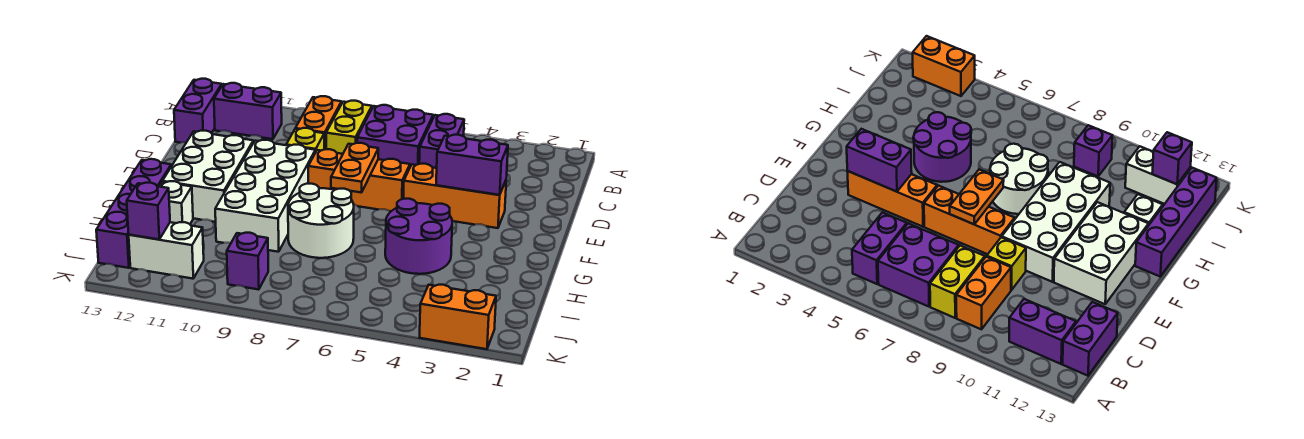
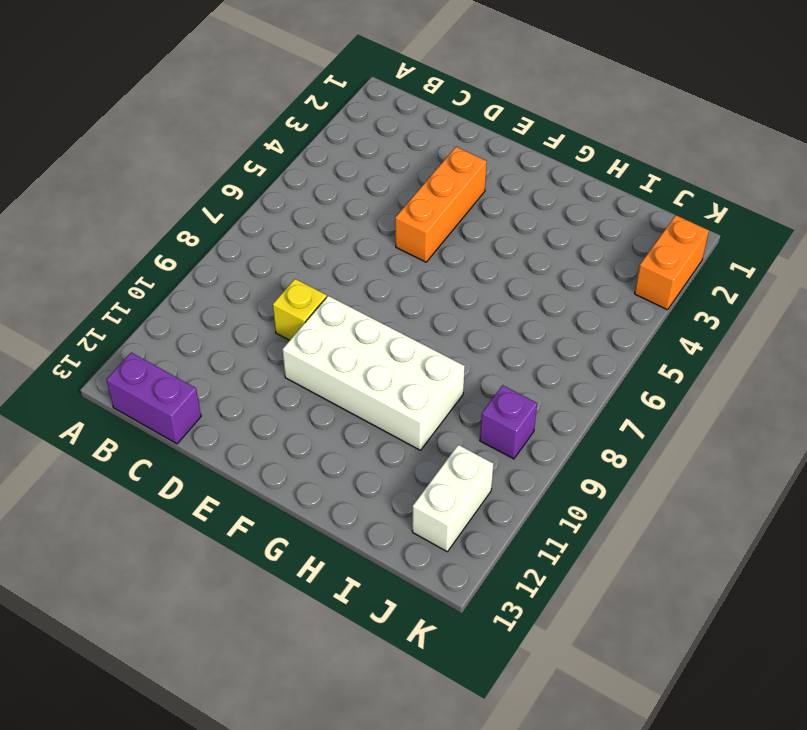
none -> purple brick B5:C5 level 1
none -> purple brick B6:C7 level 1
none -> yellow brick B8:C8 level 1

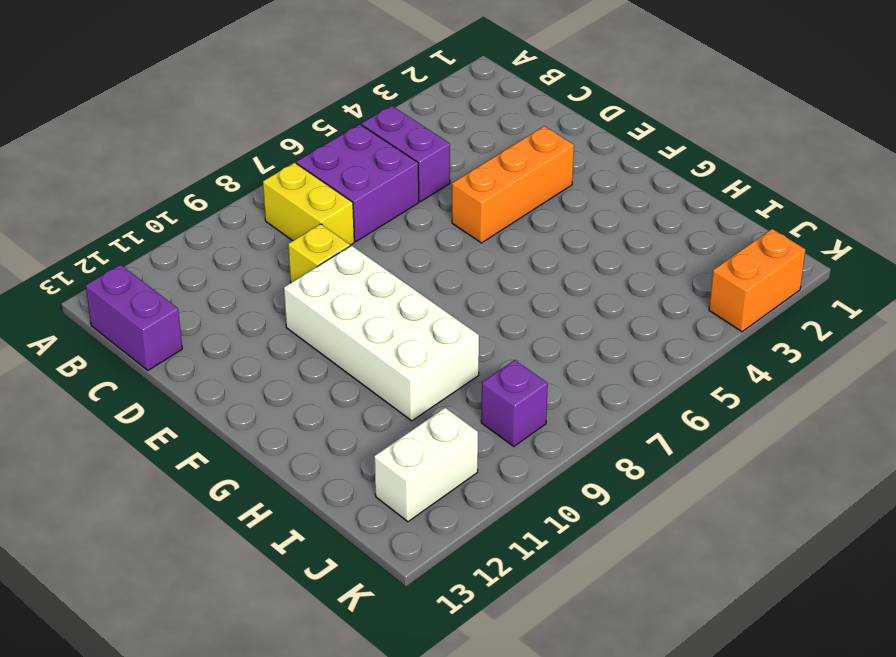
none -> orange brick B9:C9 level 1
none -> purple brick B11:B12 level 1
none -> orange brick E6:E8 level 1

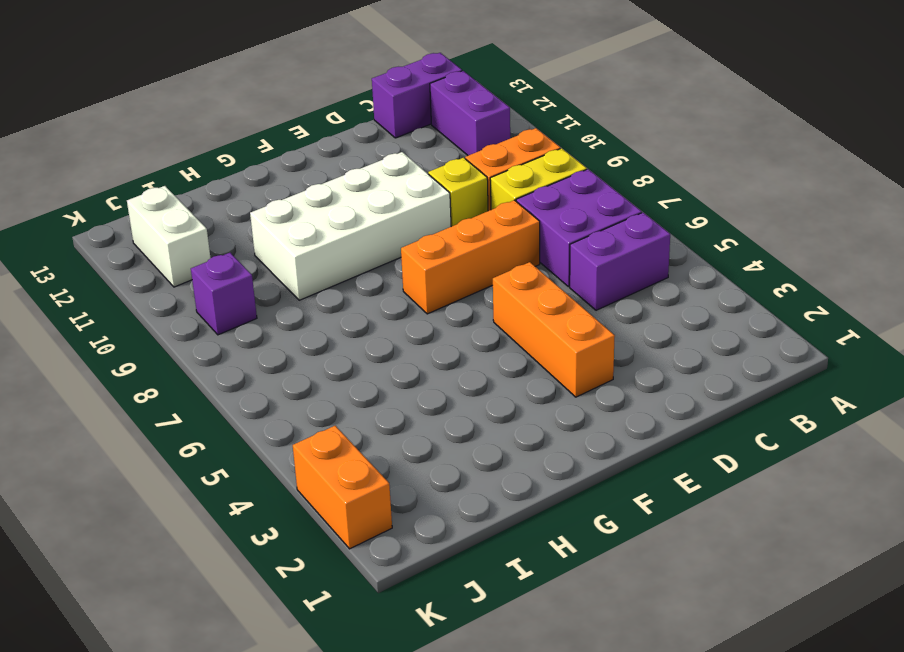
orange brick D7:F7 level 1 -> orange brick E6:E8 level 1
none -> white brick E11:G12 level 1
none -> purple round brick G4:H5 level 1
none -> white round brick G7:H8 level 1

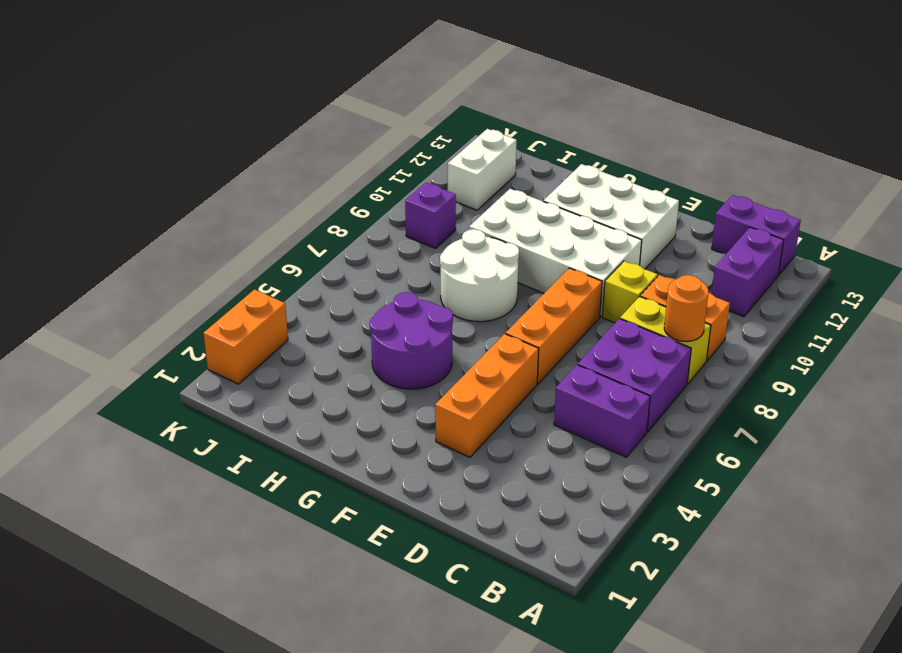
orange round brick B8 level 2 -> none
none -> purple brick G13:J13 level 1
none -> white brick H12 level 1
none -> purple brick E3:E4 level 2

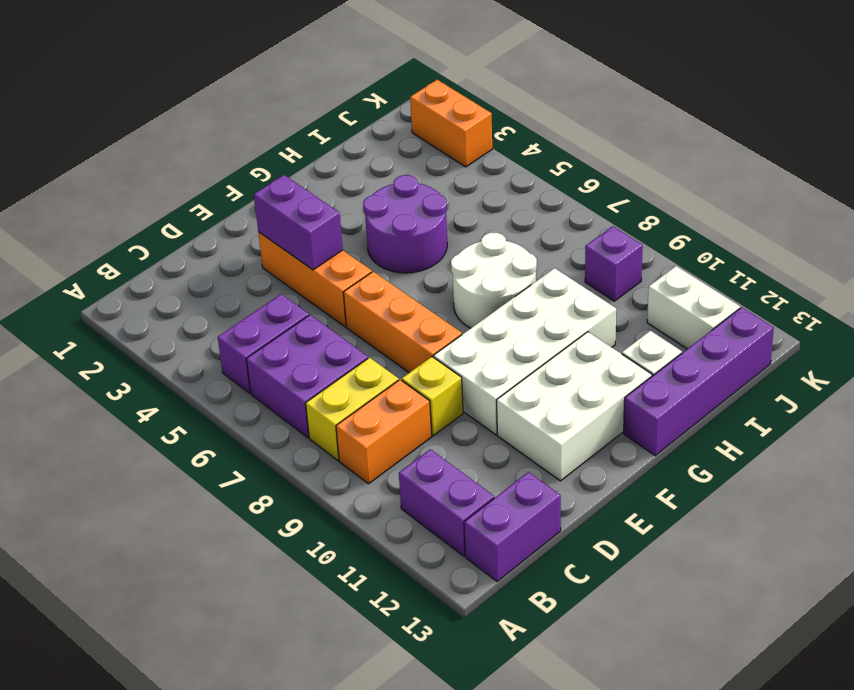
none -> orange plate E7:F7 level 2
none -> purple brick J12 level 2

